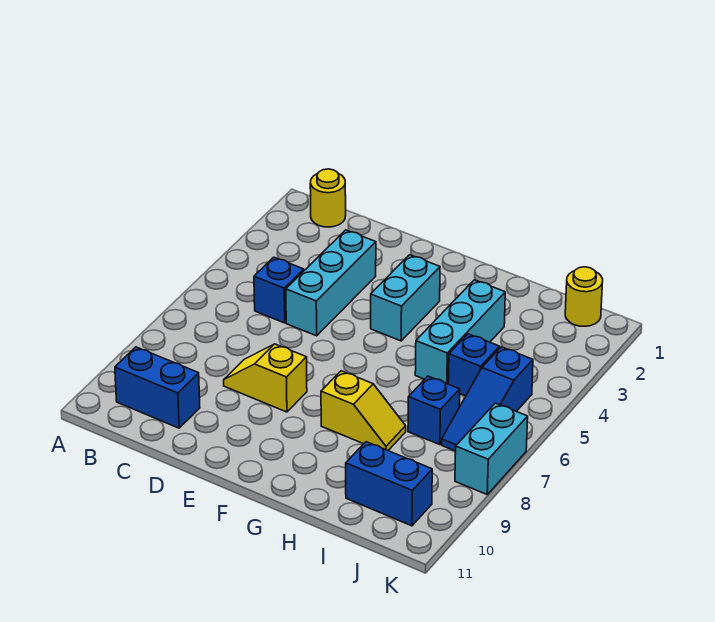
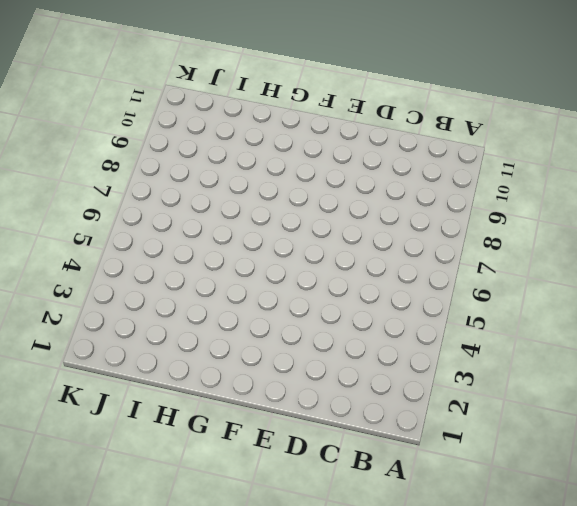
none -> yellow round brick B1 level 1
none -> blue brick B10:C10 level 1
none -> blue brick C5 level 1

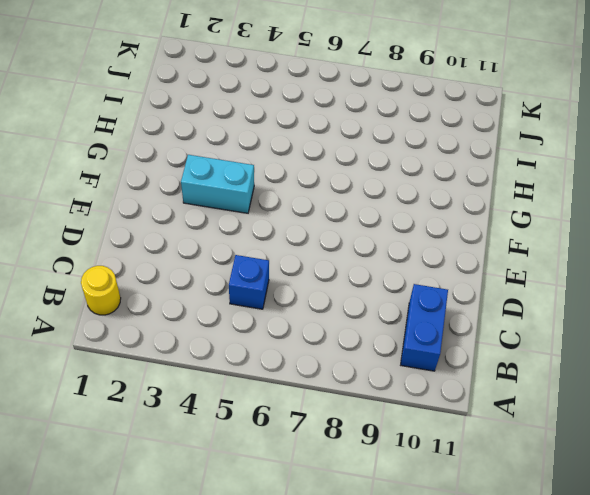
none -> cyan brick D3:D5 level 1
none -> yellow slope D8:E8 level 1 top E
none -> yellow slope G8:H8 level 1 top G

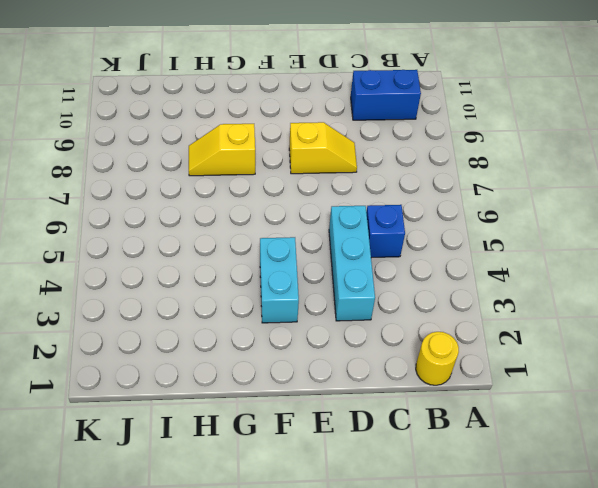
none -> cyan brick H3:H5 level 1
none -> blue brick I5 level 1
none -> blue brick I7 level 1

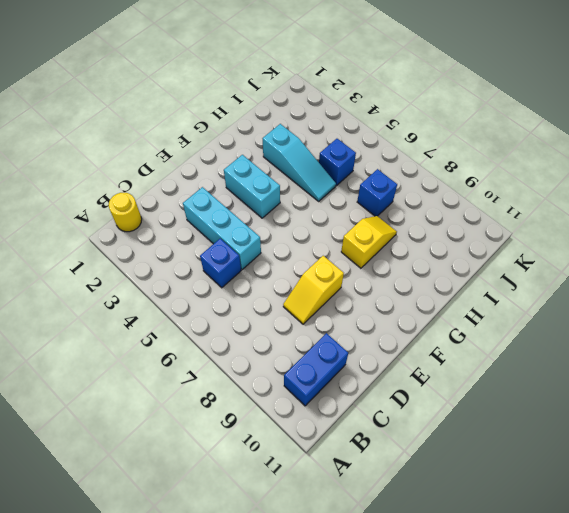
cyan slope H3:H5 level 1 top 3 -> cyan brick H3:H5 level 1
none -> blue brick I10:J10 level 1
none -> yellow round brick J1 level 1
none -> blue slope J5:J7 level 1 top 5

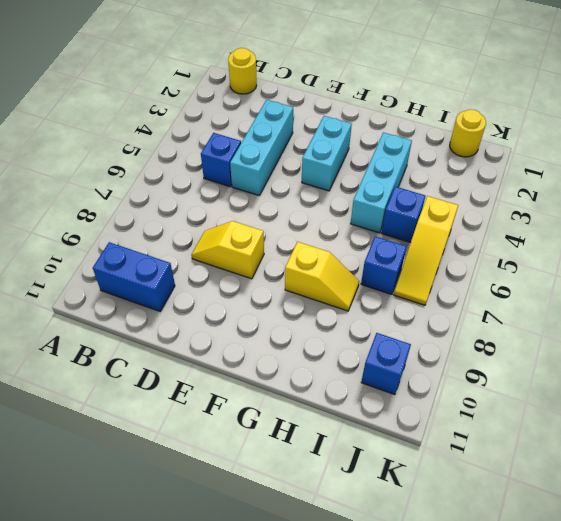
yellow slope J5:J7 level 1 top 5 -> blue slope J5:J7 level 1 top 5
blue brick J10 level 1 -> blue brick I10:J10 level 1
none -> cyan brick K7:K8 level 1

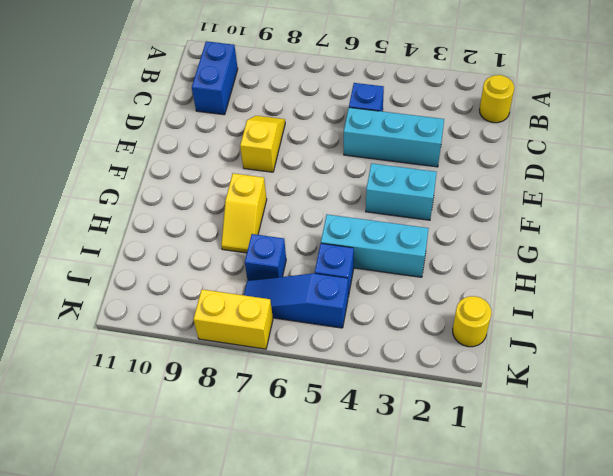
yellow brick K7:K8 level 1 -> cyan brick K7:K8 level 1
none -> blue brick I10:J10 level 1

